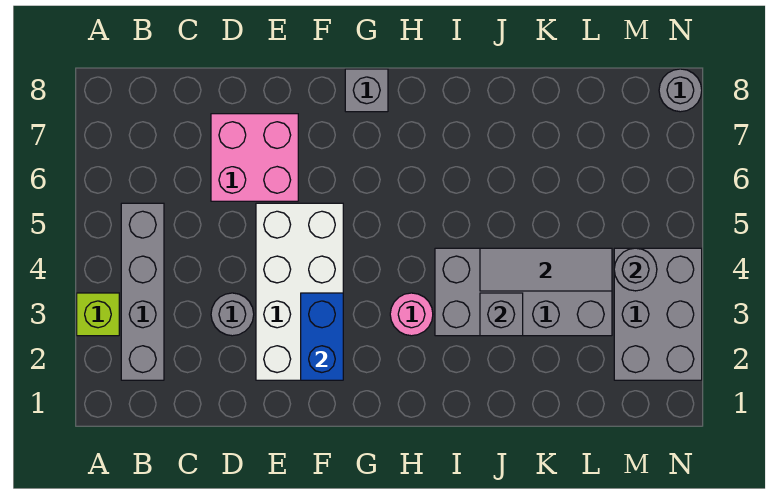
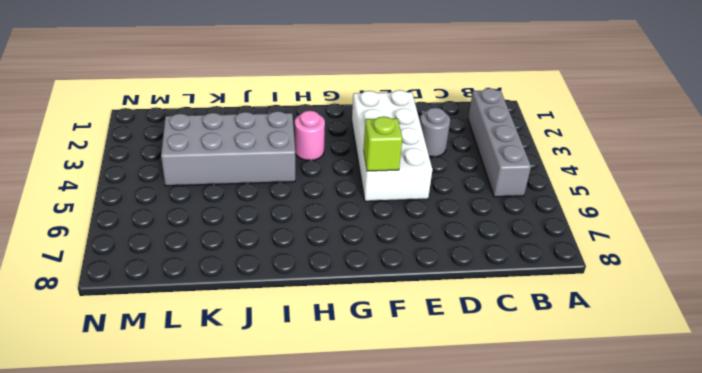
lime brick F5 level 2 -> lime brick A3 level 1
none -> pink brick D6:E7 level 1
none -> grey brick G8 level 1
none -> grey brick M2:N4 level 1

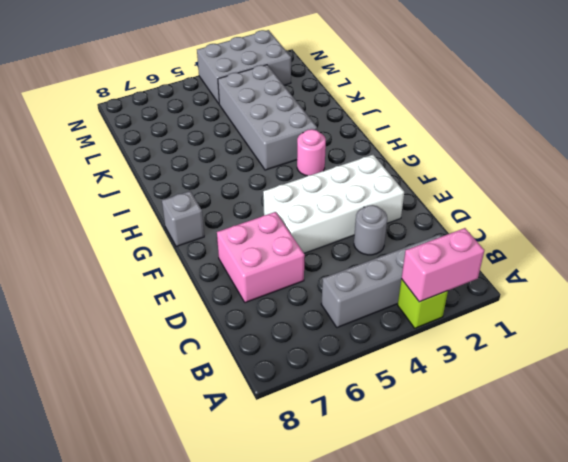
pink brick A2:A3 level 2 -> none
none -> grey round brick N8 level 1
none -> blue brick F2:F3 level 2
none -> grey brick J3 level 2

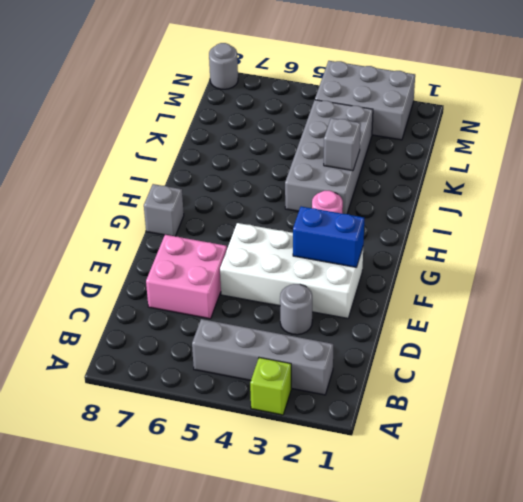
none -> grey tile J4:L4 level 2
none -> grey round brick M4 level 2

